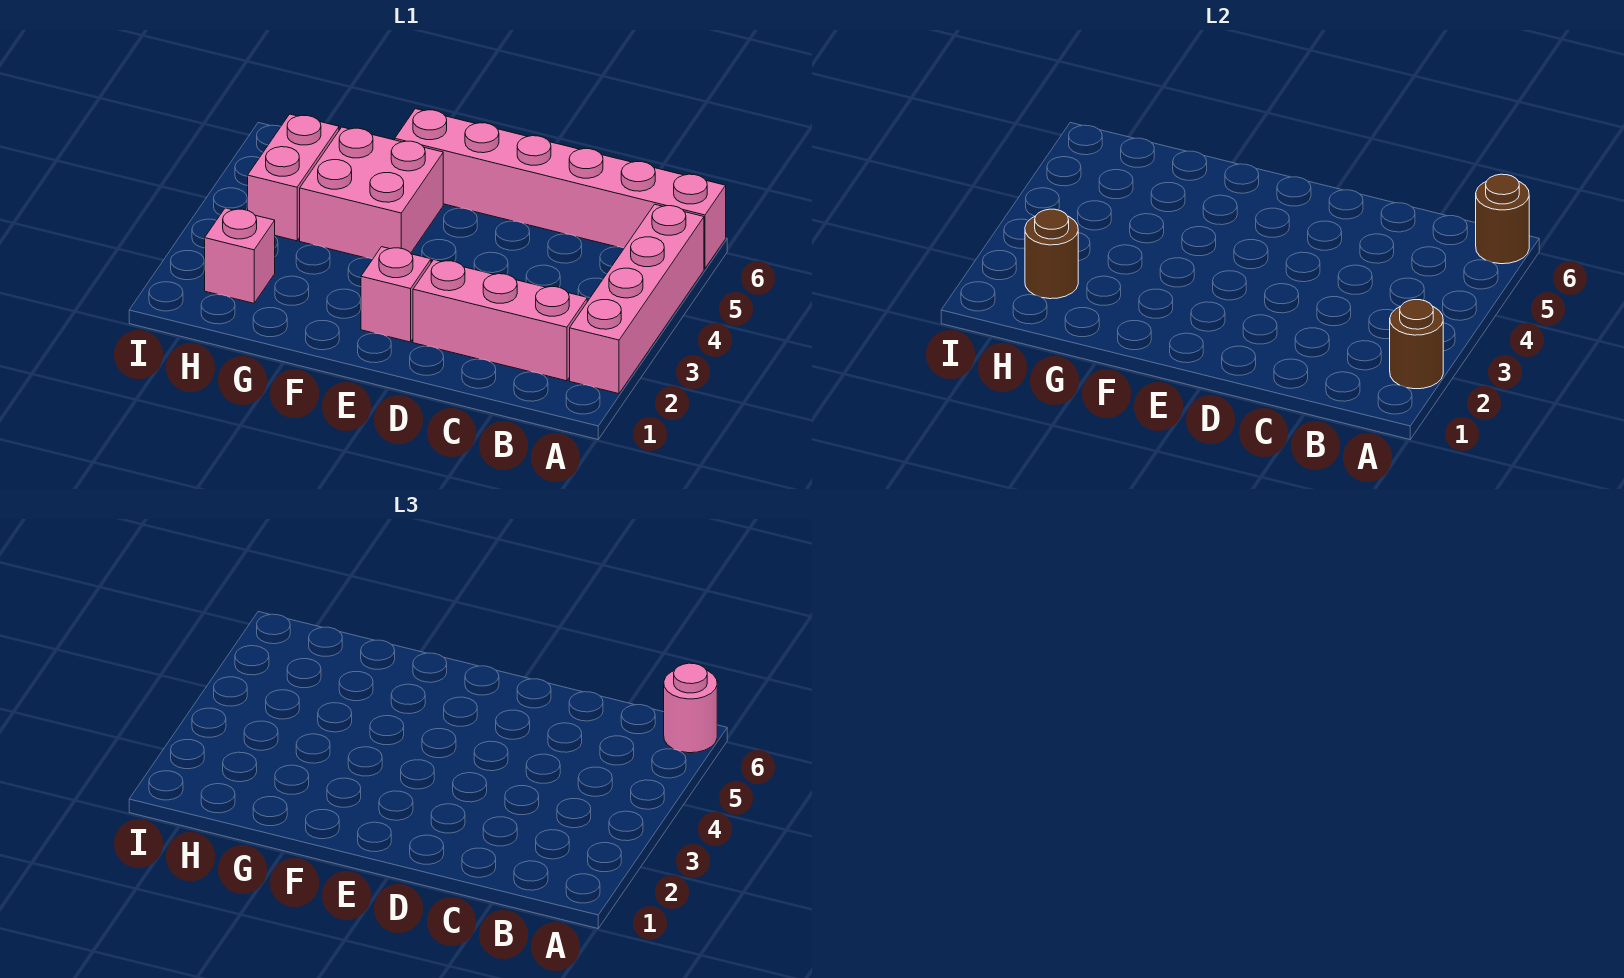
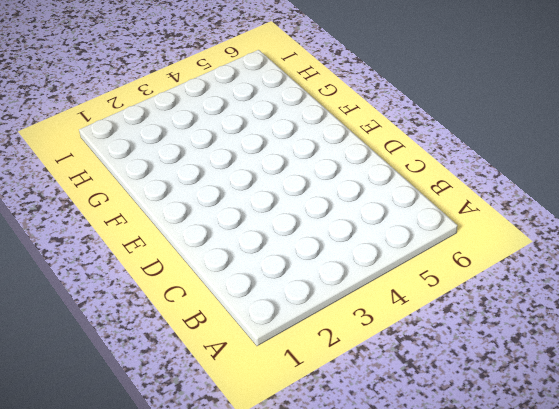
none -> pink brick A2:A5 level 1
none -> pink brick A6:F6 level 1

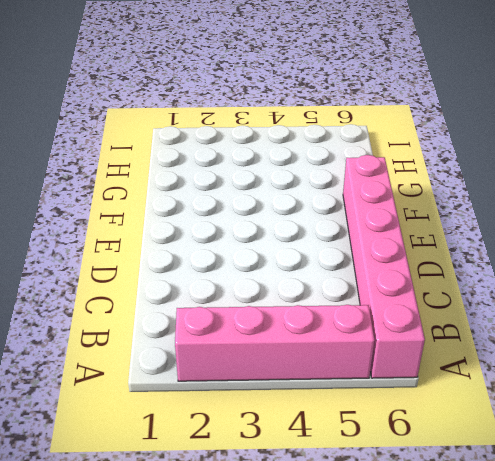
none -> pink brick B2:D2 level 1
none -> pink brick E2 level 1

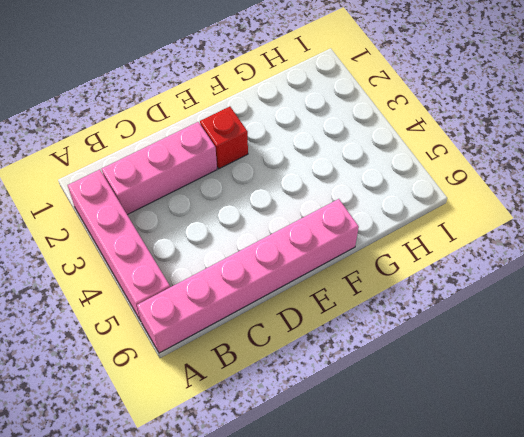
red brick E2 level 1 -> pink brick E2 level 1
none -> pink brick F4:G5 level 1
none -> pink brick H2 level 1

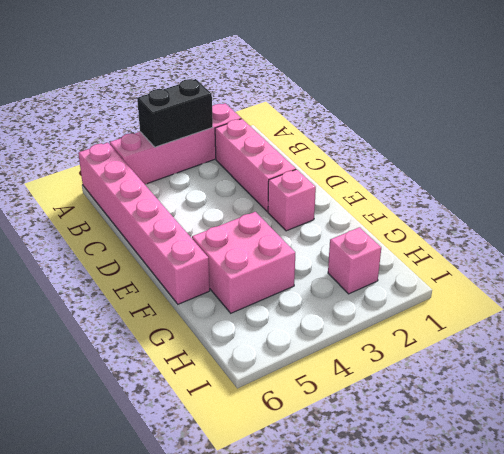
black brick A3:A4 level 2 -> none
none -> pink brick H4:H5 level 1
none -> brown round brick A2 level 2

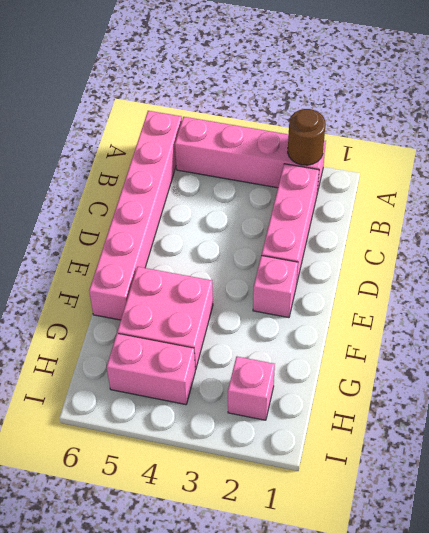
none -> brown round brick A6 level 2
none -> brown round brick H2 level 2

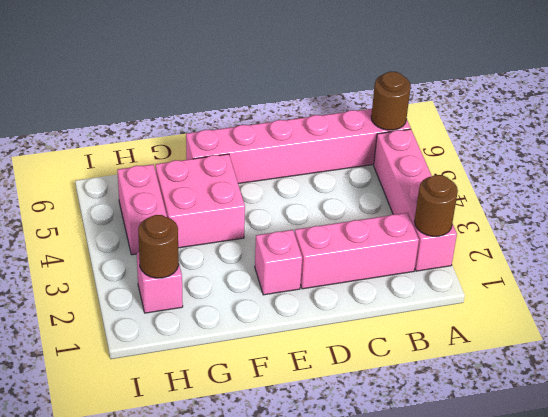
none -> pink round brick A6 level 3

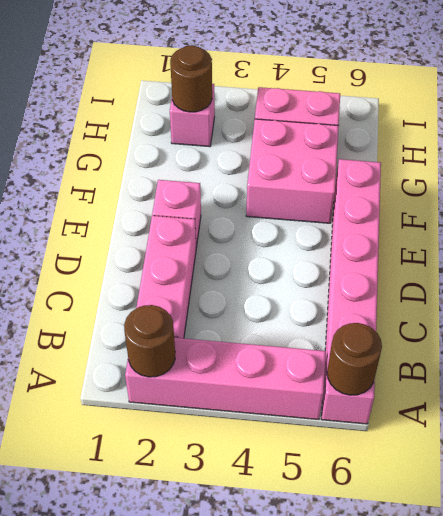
none -> pink round brick A6 level 3

